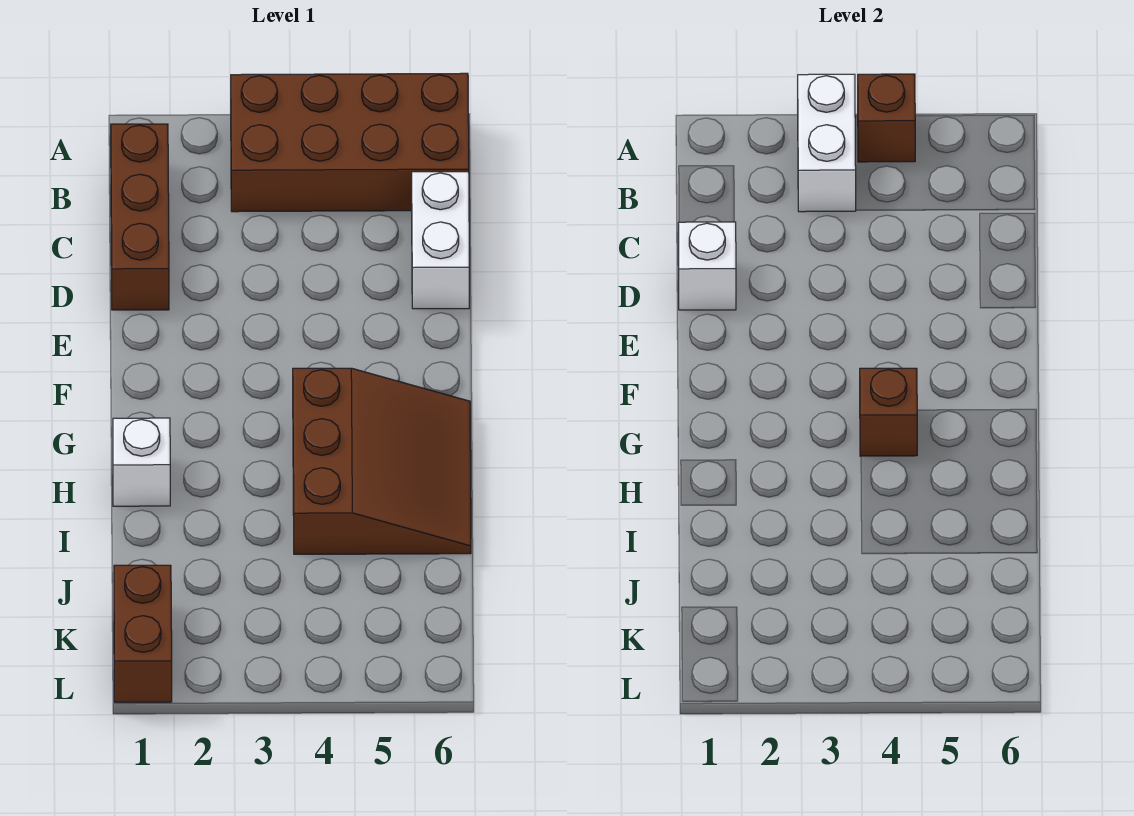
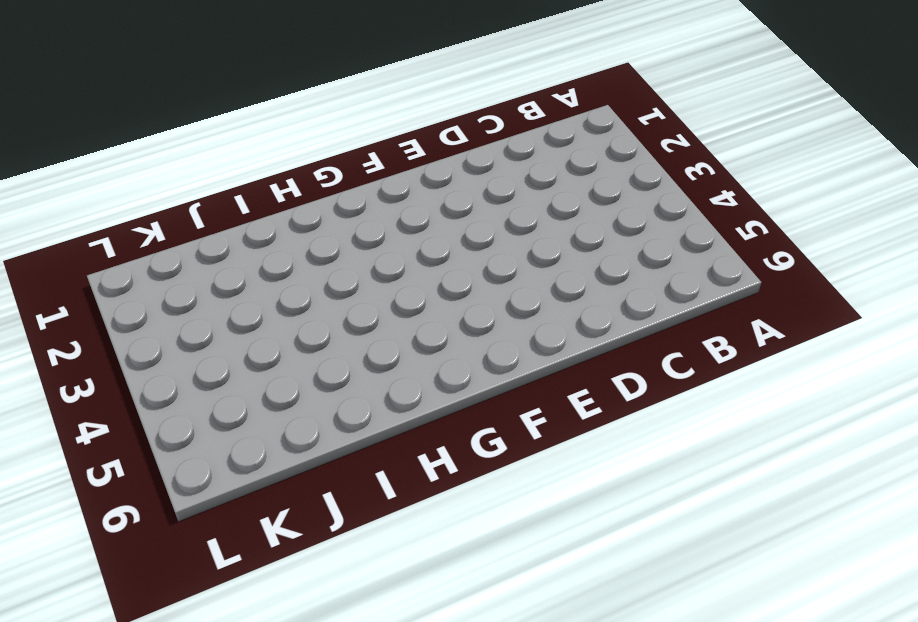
none -> brown brick A3:B6 level 1
none -> brown brick B1:D1 level 1

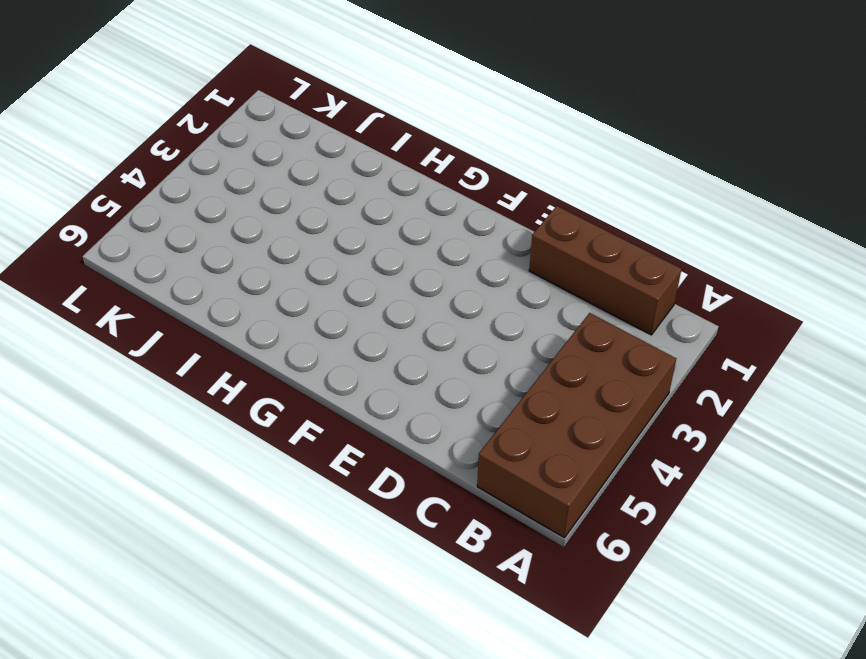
none -> white brick C6:D6 level 1
none -> brown slope G4:I6 level 1 top 4

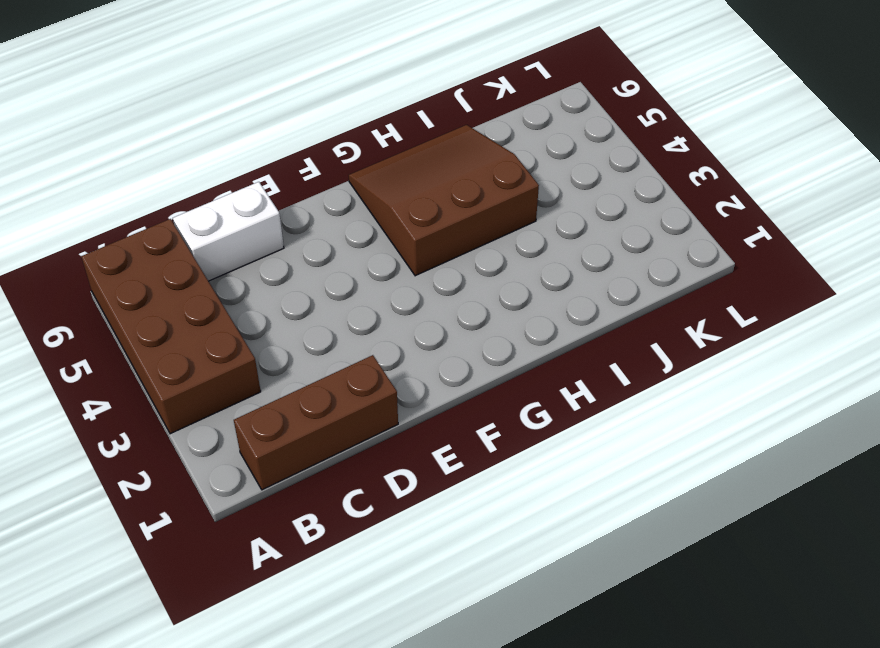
none -> white brick H1 level 1
none -> brown brick K1:L1 level 1

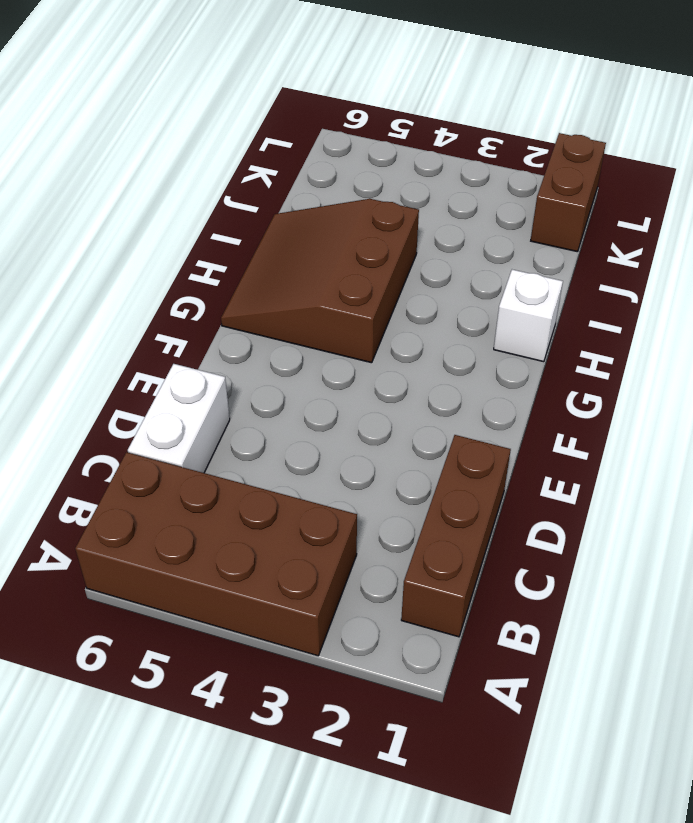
none -> white brick A3:B3 level 2
none -> brown brick A4 level 2

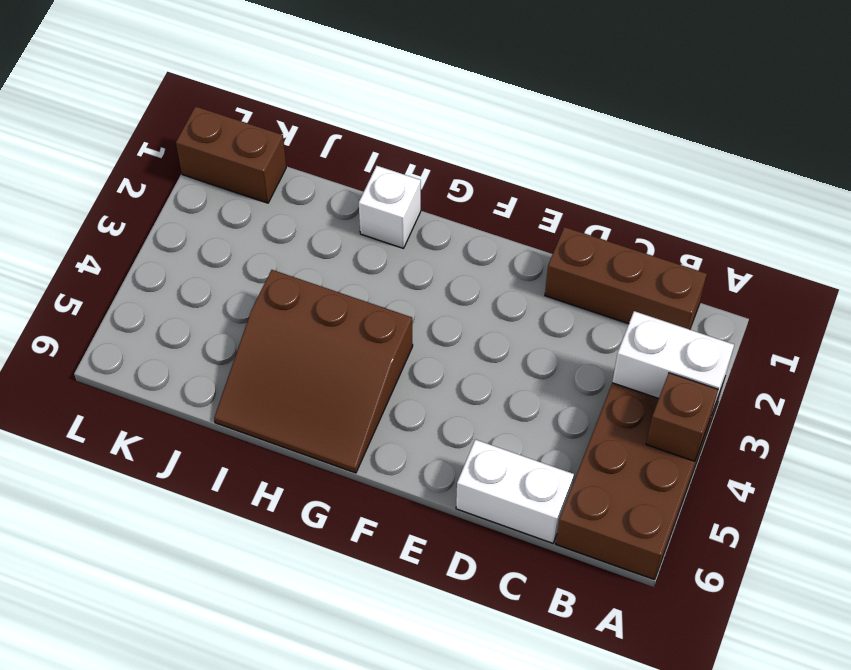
none -> white brick D1 level 2
none -> brown brick G4 level 2

